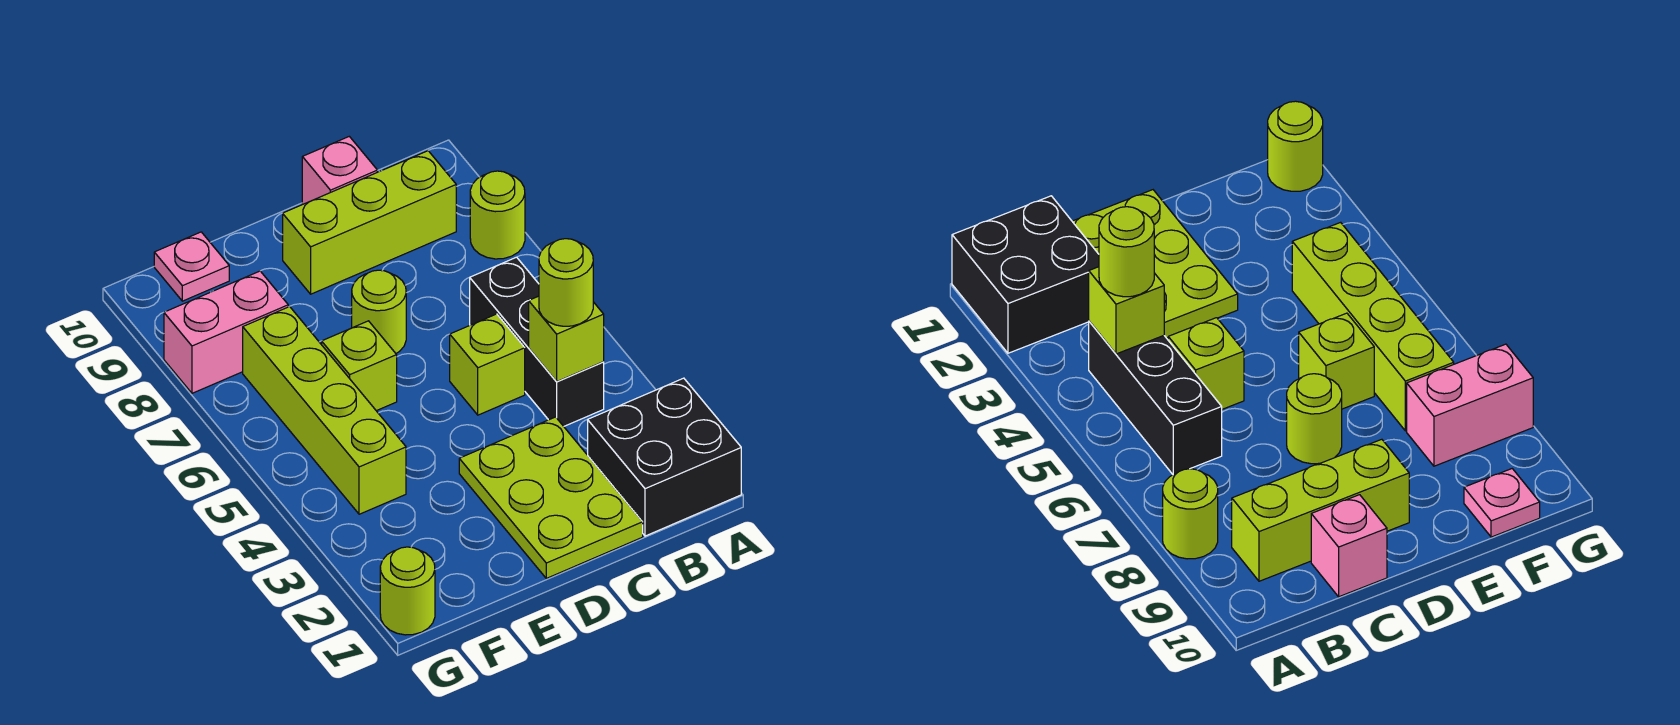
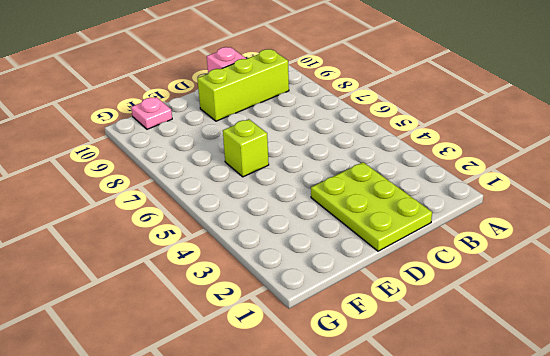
none -> black brick A1:B2 level 1
none -> lime round brick A8 level 1
none -> black brick B4:B6 level 1

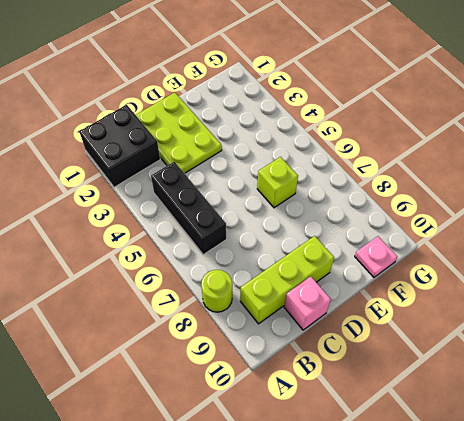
none -> lime brick C5 level 1
none -> lime round brick D7 level 1
none -> lime brick F4:F7 level 1

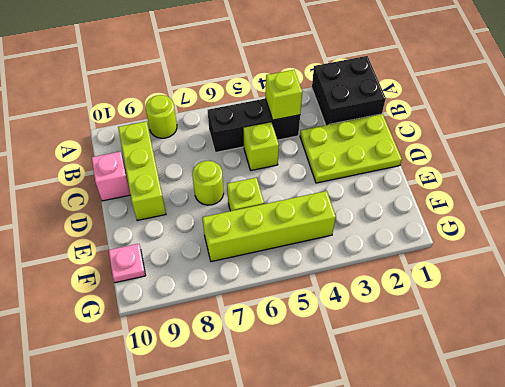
none -> pink brick F8:G8 level 1
none -> lime round brick G1 level 1
none -> lime round brick B4 level 3

